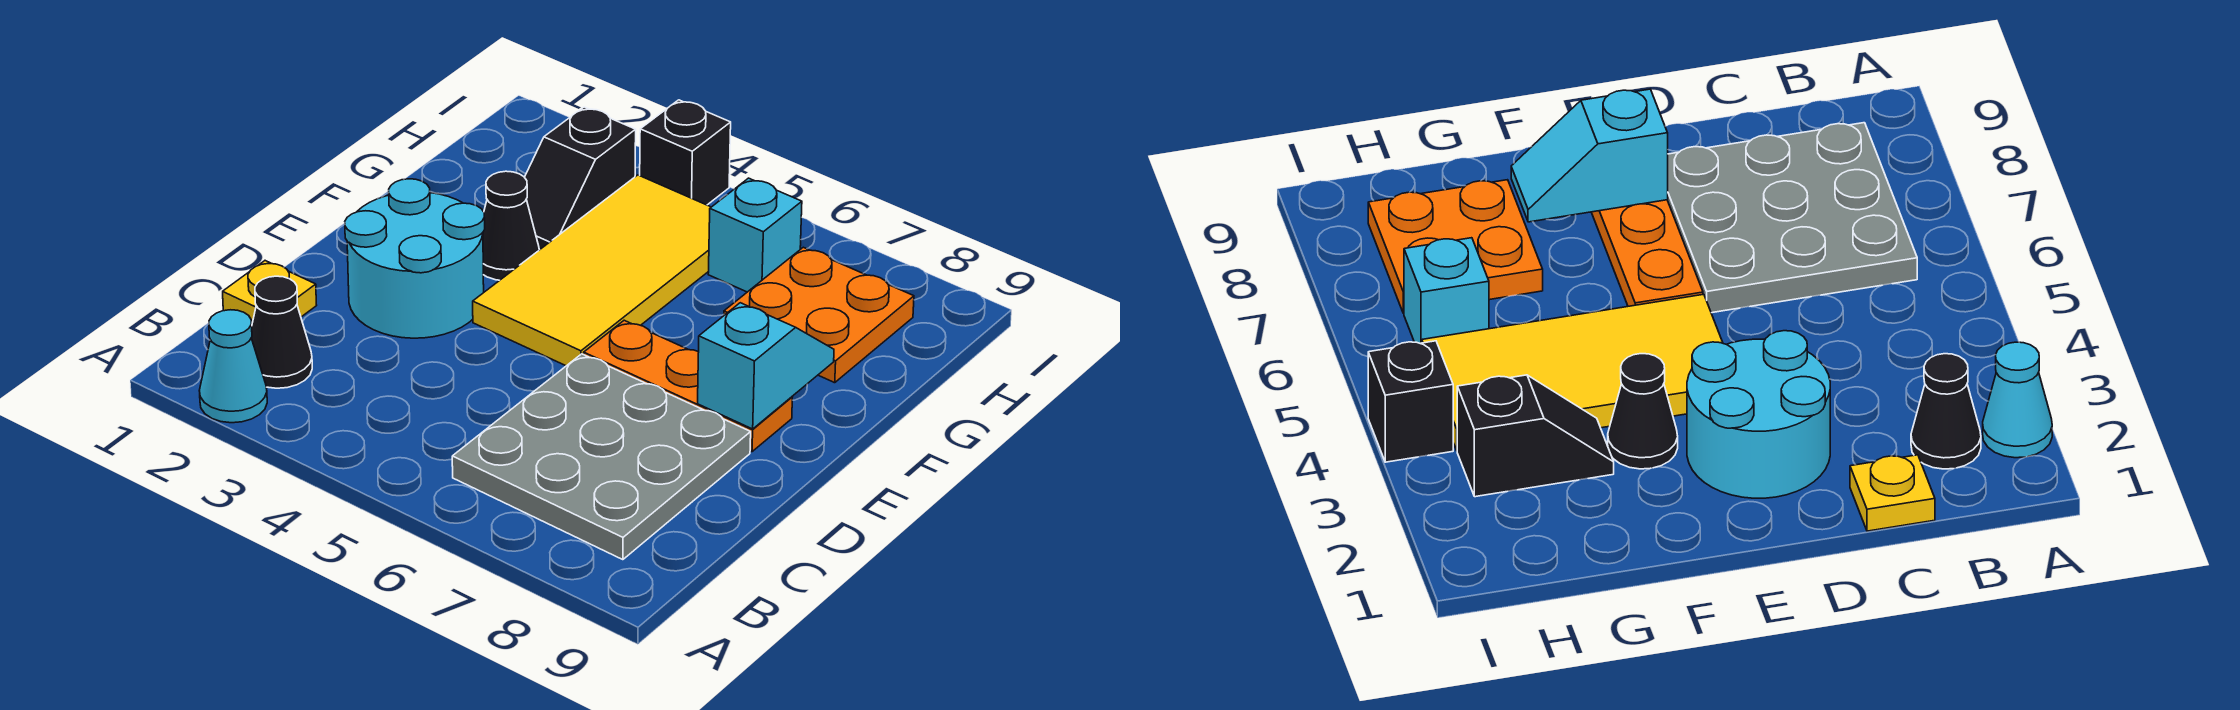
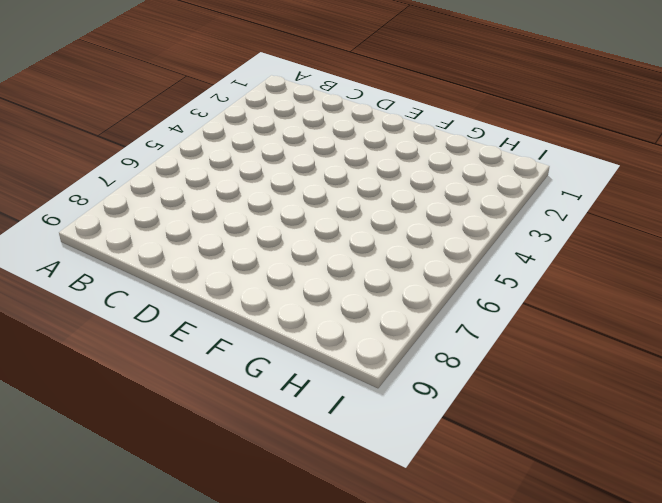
none -> cyan cone A2 level 1
none -> black cone B2 level 1
none -> grey plate B6:D8 level 1

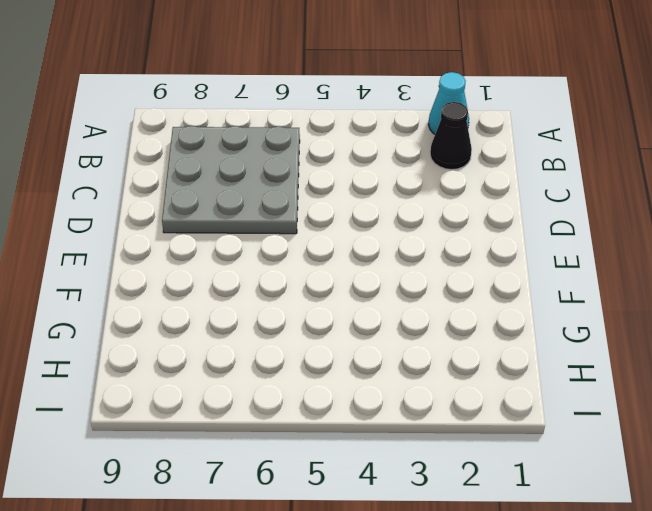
none -> yellow plate C1 level 1
none -> cyan round brick D2:E3 level 1
none -> yellow tile E4:H5 level 1

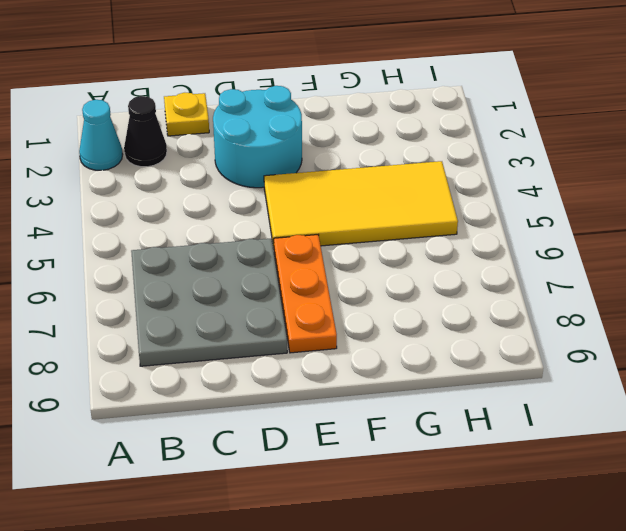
none -> black cone F3 level 1
none -> black slope G3:H3 level 1 top H
none -> orange plate G7:H8 level 1

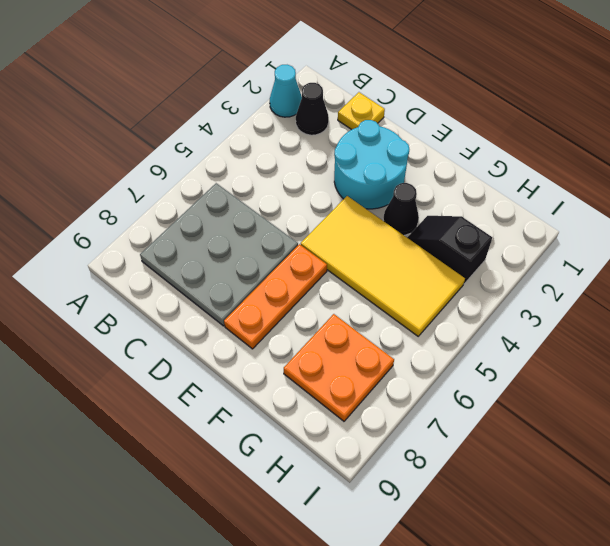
none -> cyan brick H6 level 1
none -> black brick I4 level 1
none -> cyan slope E8:F8 level 2 top E

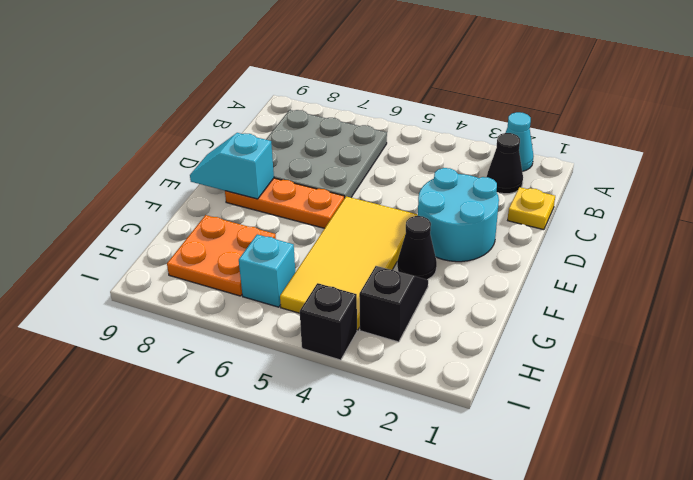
cyan slope E8:E9 level 2 top 8 -> cyan slope E8:F8 level 2 top E

